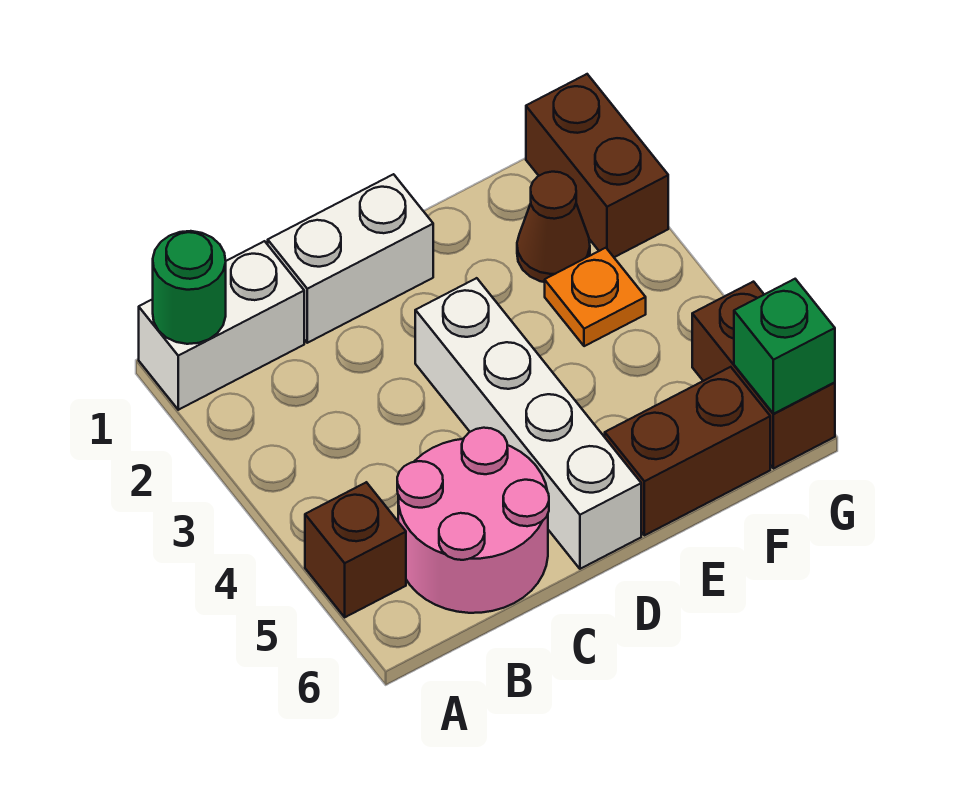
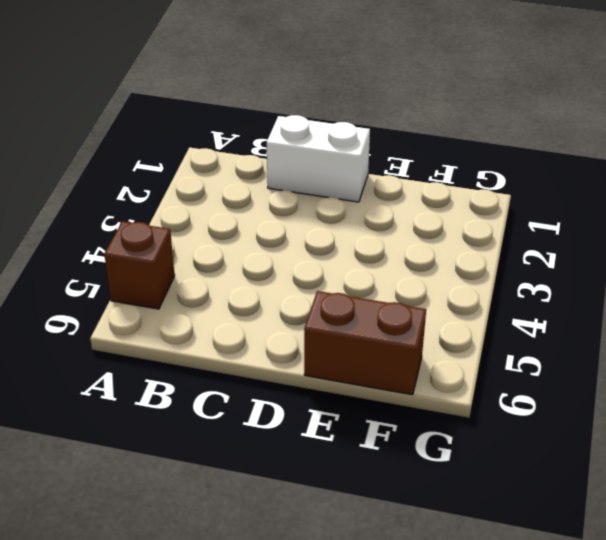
none -> white brick A1:B1 level 1
none -> pink round brick B5:C6 level 1
none -> white brick D3:D6 level 1

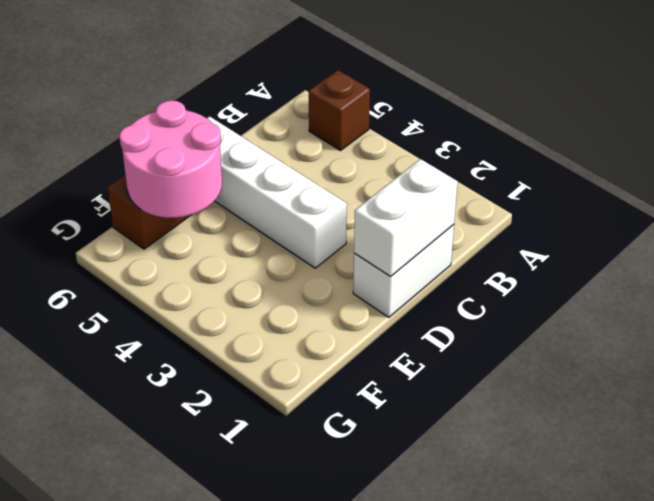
white brick C1:D1 level 2 -> white brick A1:B1 level 1
pink round brick E5:F6 level 2 -> pink round brick B5:C6 level 1
none -> brown cone F2 level 1
none -> orange plate F3 level 1
none -> brown brick G1:G2 level 1

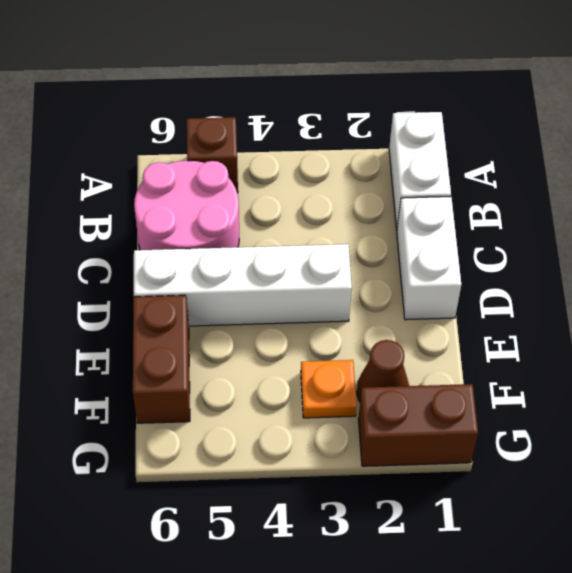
none -> brown brick G5:G6 level 1
none -> green round brick A1 level 2
none -> green brick G6 level 2

